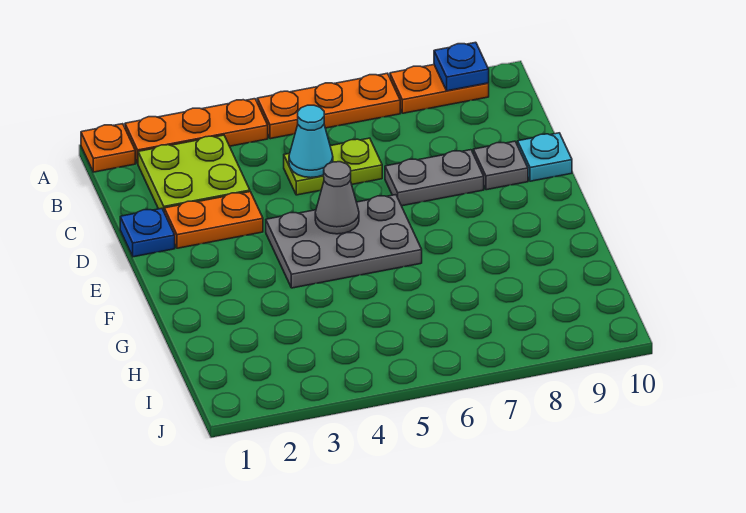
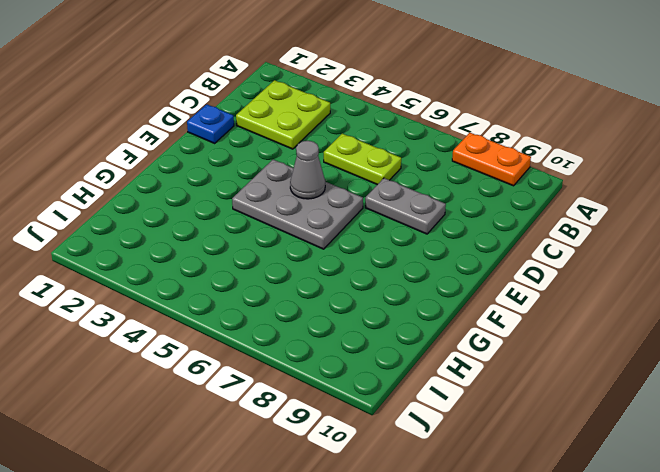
none -> orange plate A1 level 1
none -> orange plate A2:A4 level 1
none -> orange plate A5:A7 level 1

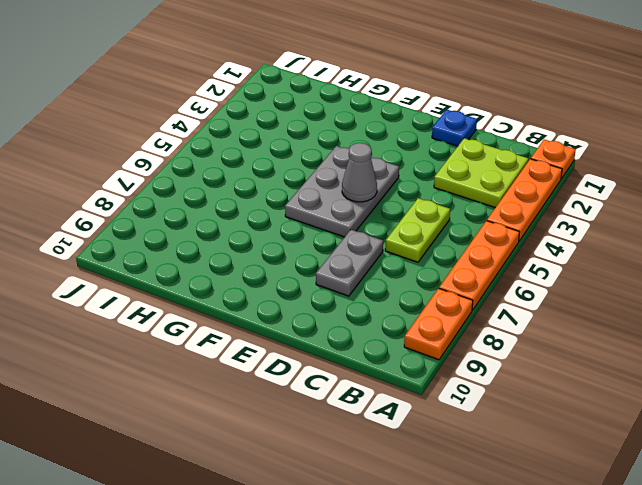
none -> orange plate D2:D3 level 1
none -> grey plate D9 level 1
none -> cyan plate D10 level 1

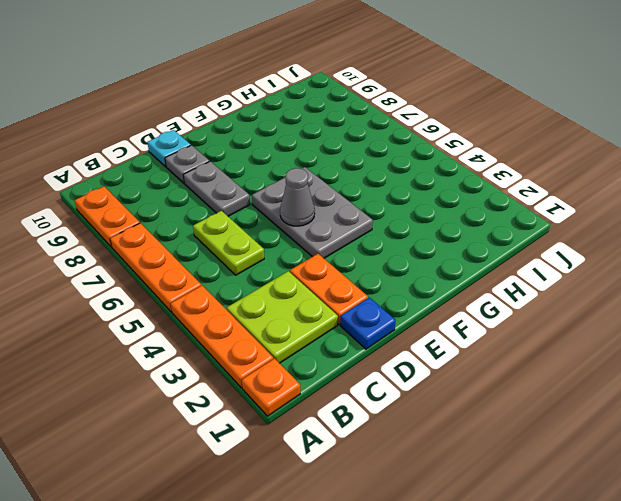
none -> blue plate A9 level 2
none -> cyan cone C5 level 2

